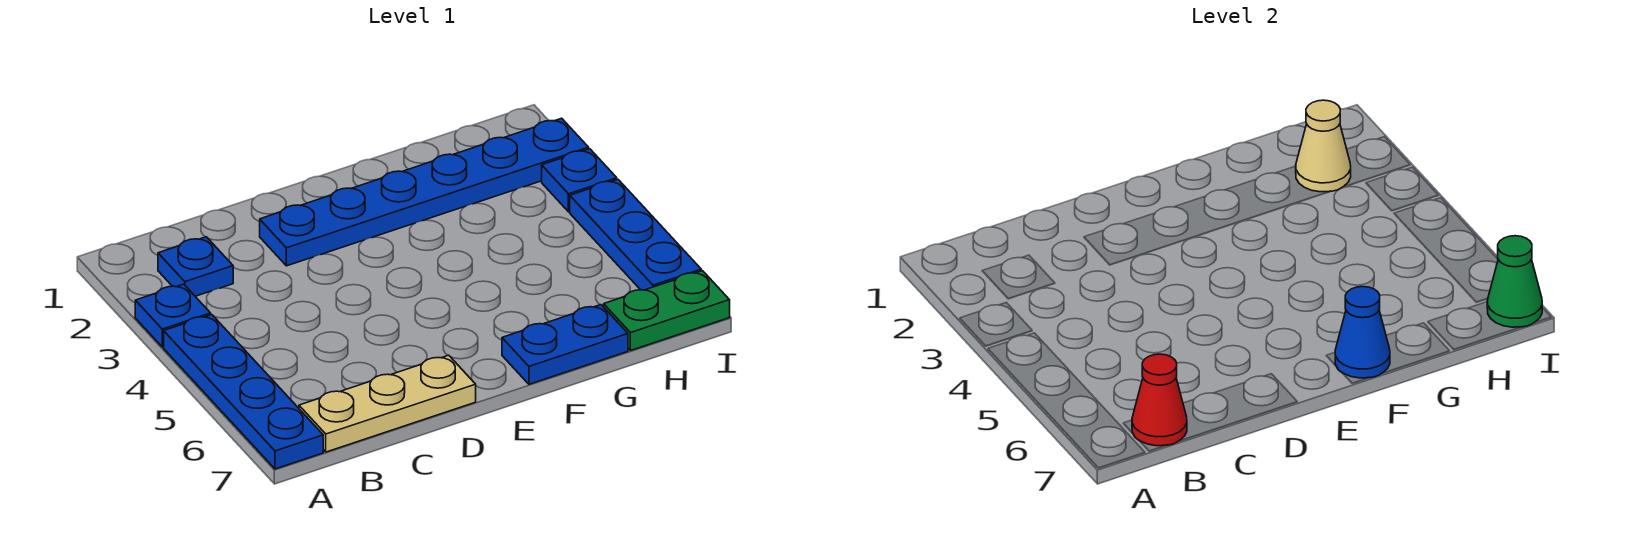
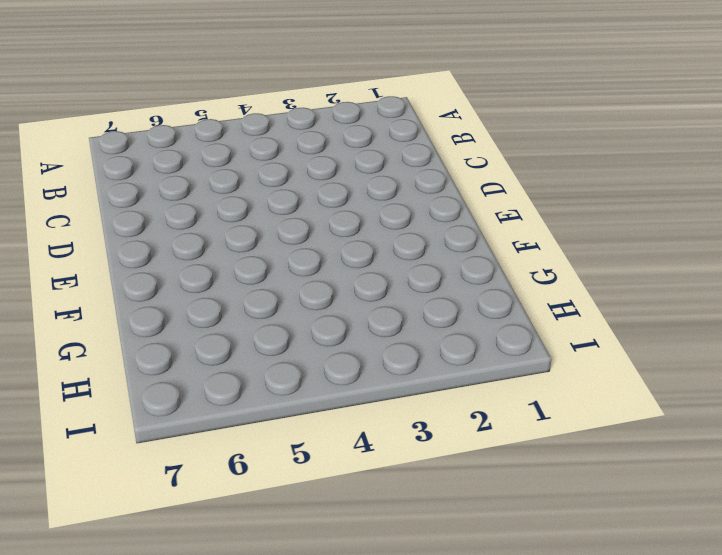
none -> blue plate A3 level 1
none -> blue plate A4:A7 level 1
none -> blue plate B2 level 1

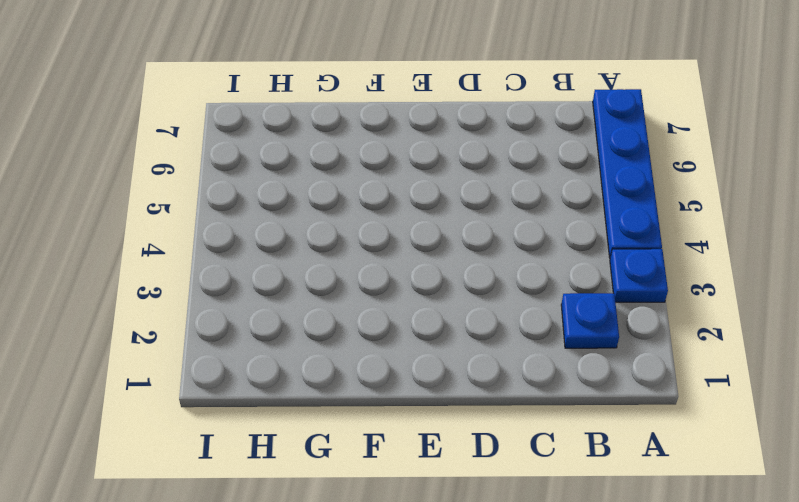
none -> tan plate B7:D7 level 1
none -> blue plate D2:I2 level 1
none -> blue plate F7:G7 level 1

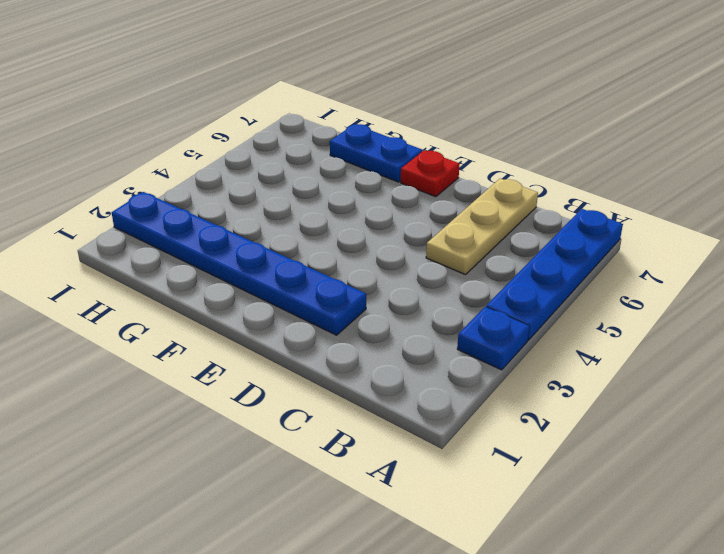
tan plate C5:C7 level 1 -> tan plate B7:D7 level 1
red plate E7 level 1 -> none
none -> blue plate B2 level 1
none -> green plate H7:I7 level 1
none -> blue plate I3 level 1

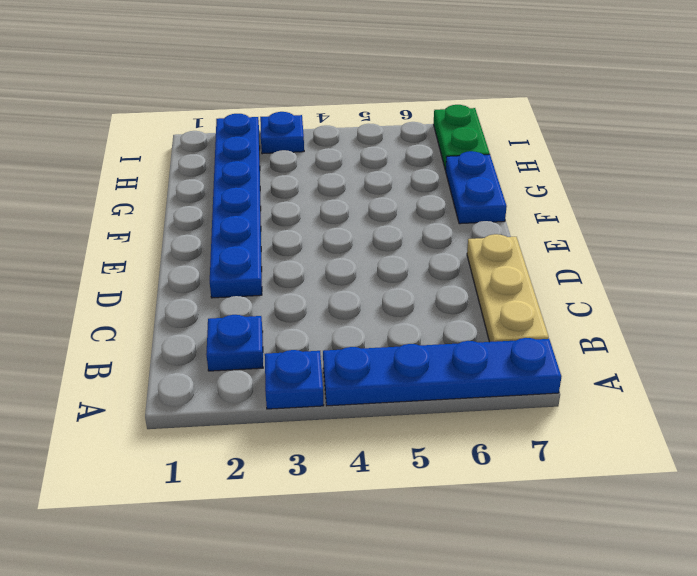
none -> blue plate I4:I6 level 1
none -> red cone B7 level 2
none -> blue cone F7 level 2

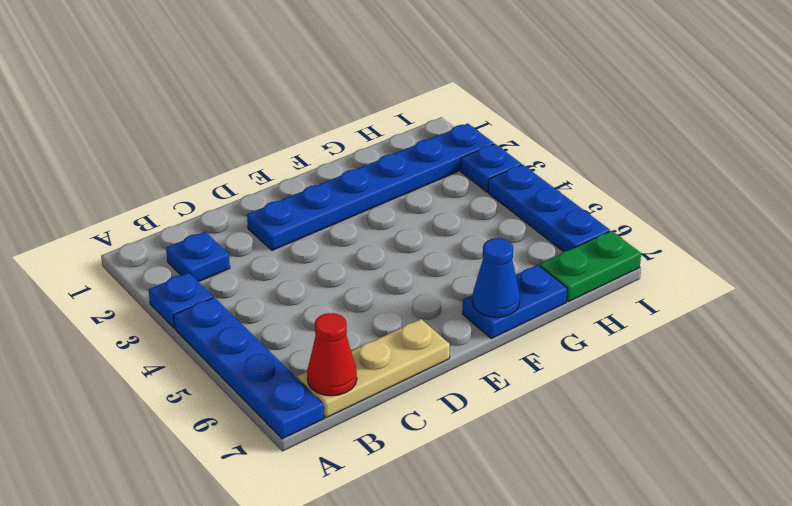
none -> tan cone H2 level 2
none -> green cone I7 level 2

